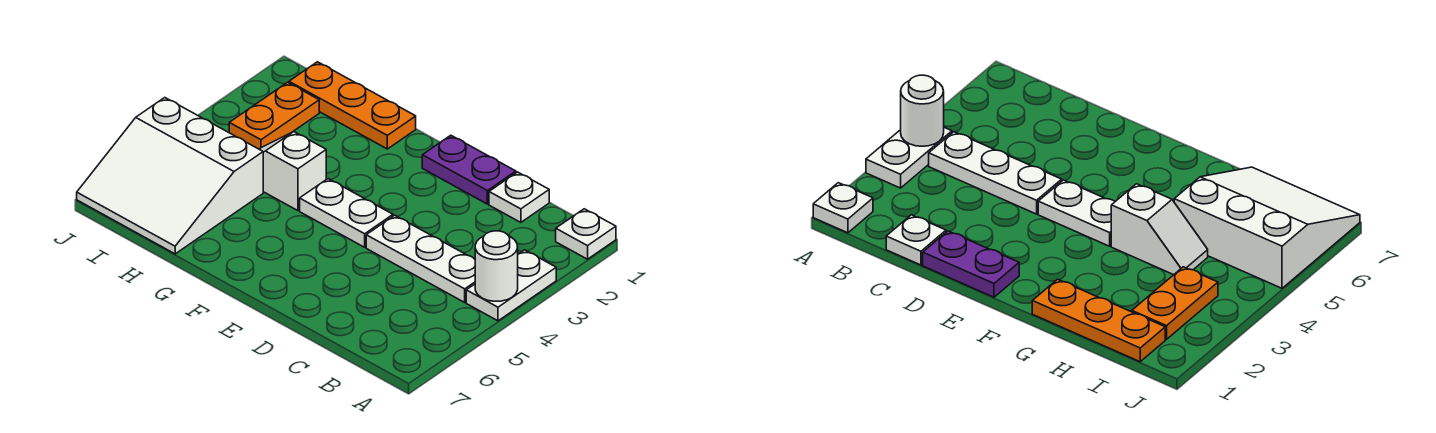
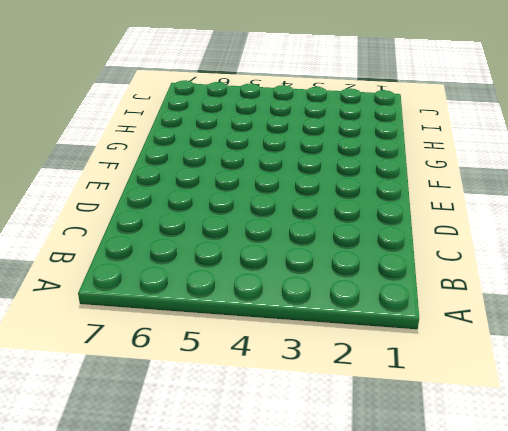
none -> white plate A1 level 1
none -> white plate A3:A4 level 1

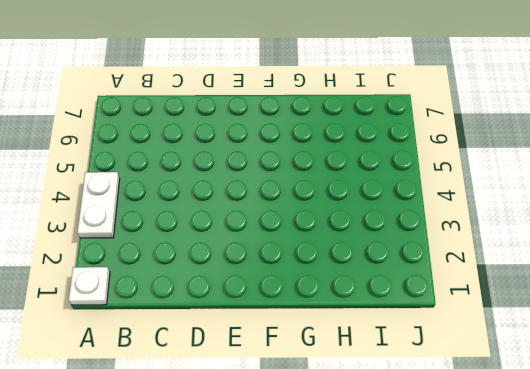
none -> white plate B4:D4 level 1
none -> white plate C1 level 1

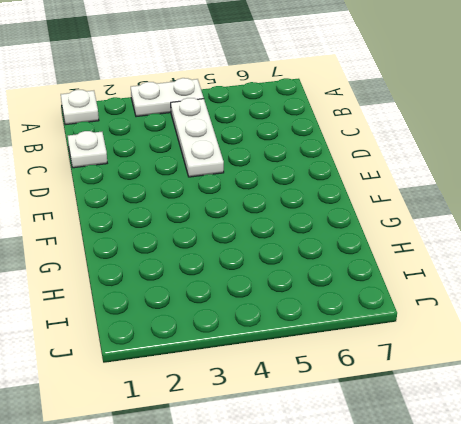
none -> purple plate D1:E1 level 1
none -> white plate E4:F4 level 1

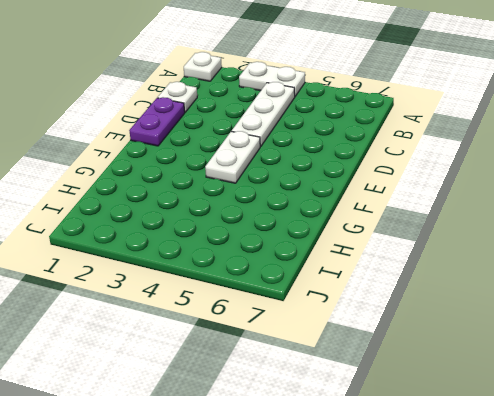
none -> orange plate G1:I1 level 1
none -> white slope G4:H4 level 1 top G

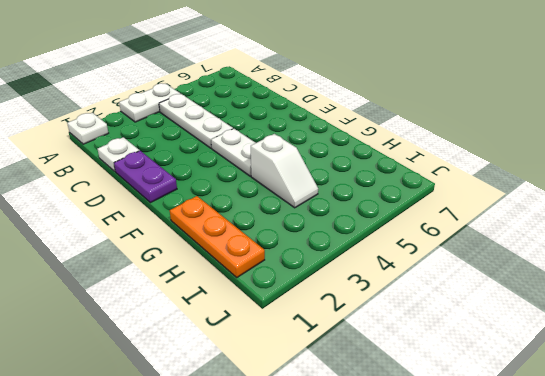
none -> white slope H5:J7 level 1 top 5
none -> orange plate I2:I3 level 1

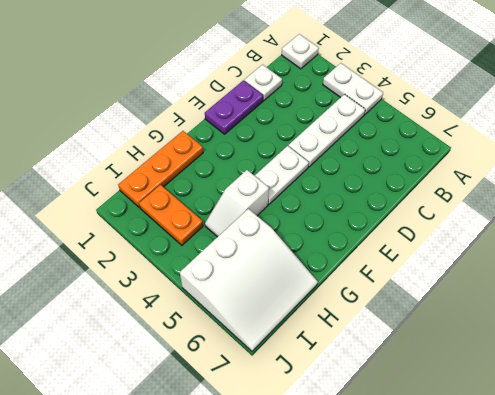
none -> white round brick A4 level 2

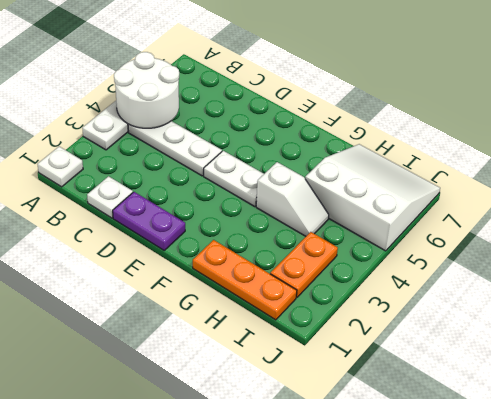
white round brick A4:B5 level 2 -> white round brick A4 level 2

